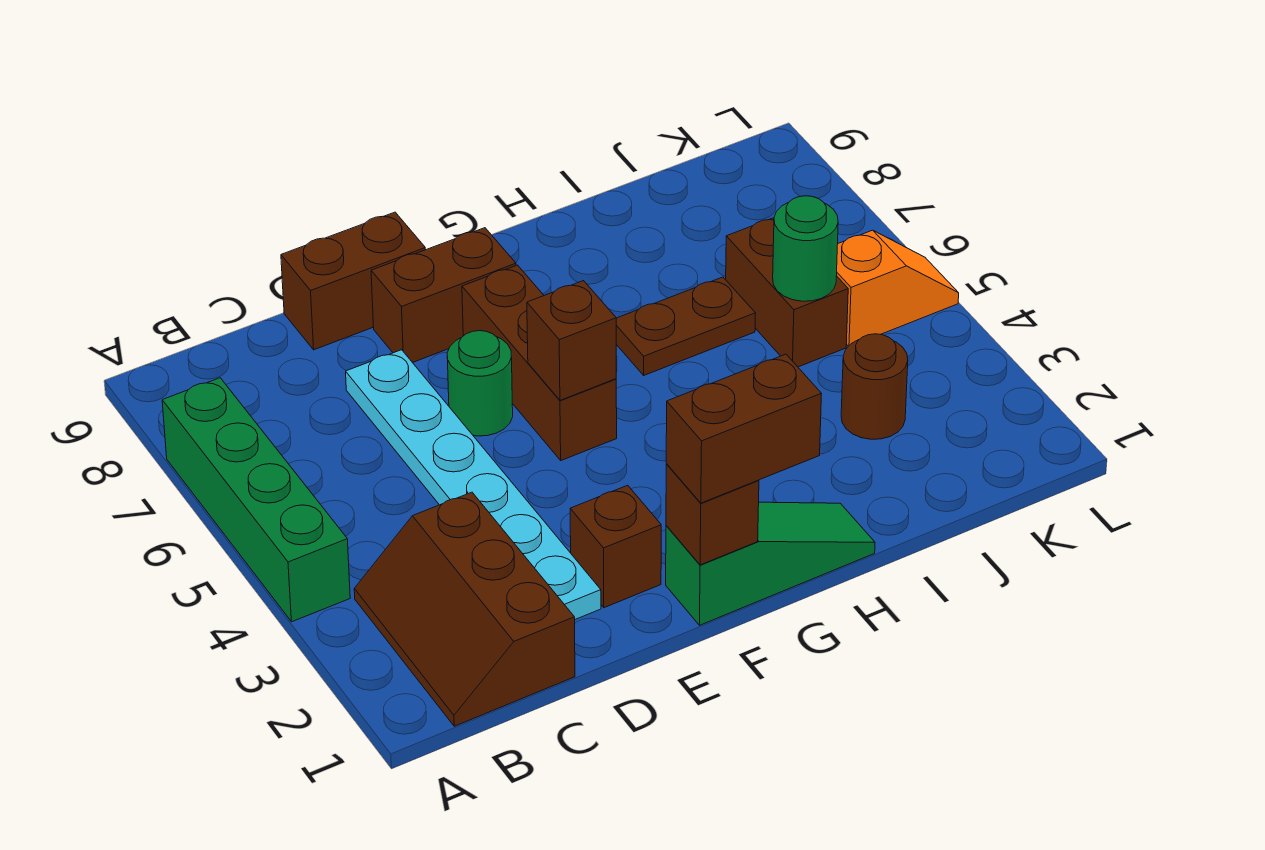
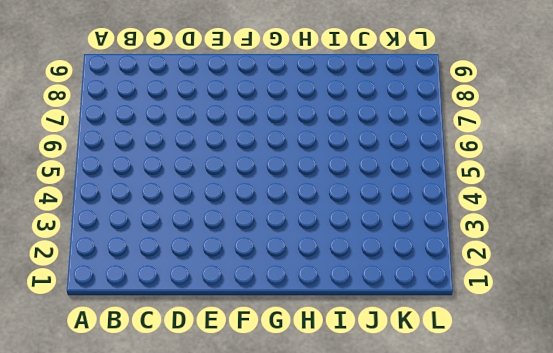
none -> green brick A4:A7 level 1
none -> brown slope B1:C3 level 1 top C
none -> cyan plate D2:D7 level 1

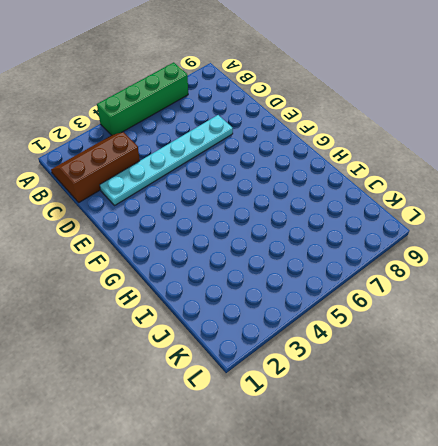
none -> brown brick D9:E9 level 1
none -> brown brick E2 level 1
none -> green round brick E6 level 1

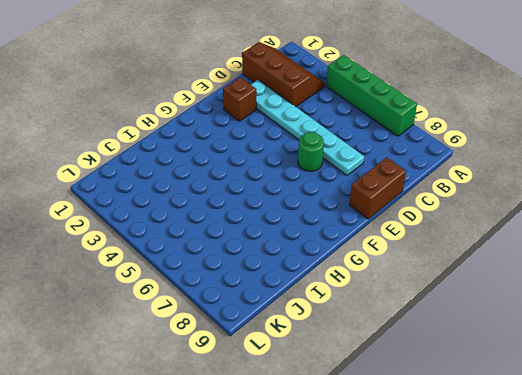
none -> brown brick E8:F8 level 1
none -> green slope F1:H1 level 1 top F
none -> brown brick F5:F7 level 1

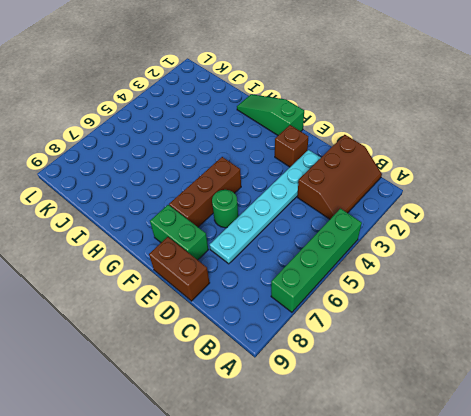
green brick E8:F8 level 1 -> brown brick E8:F8 level 1
none -> brown plate H6:I6 level 1
none -> brown round brick J3 level 1
none -> brown brick J5:J6 level 1

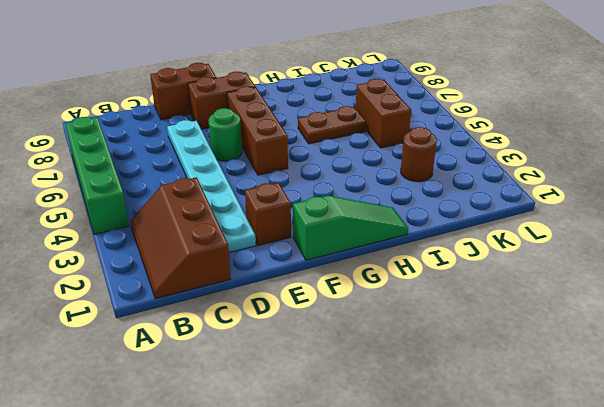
none -> orange slope K5:L5 level 1 top K
none -> brown brick F1 level 2
none -> brown brick F5 level 2

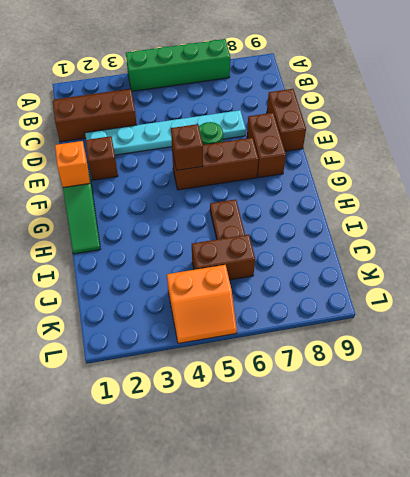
orange brick F1 level 2 -> brown brick F1 level 2
orange slope K4:L5 level 1 top K -> orange slope K5:L5 level 1 top K
none -> brown round brick J3 level 1
none -> green round brick J5 level 2
none -> brown brick F1:G1 level 3

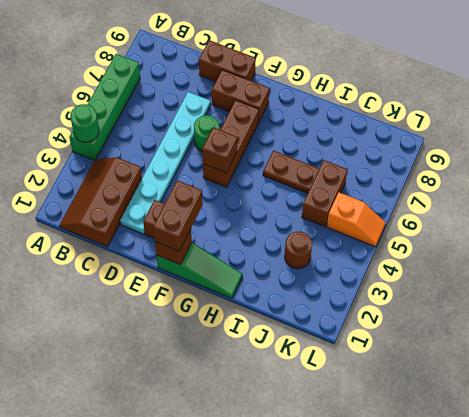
green round brick A4 level 2 -> green round brick J5 level 2
brown brick F1:F2 level 3 -> brown brick F1:G1 level 3

